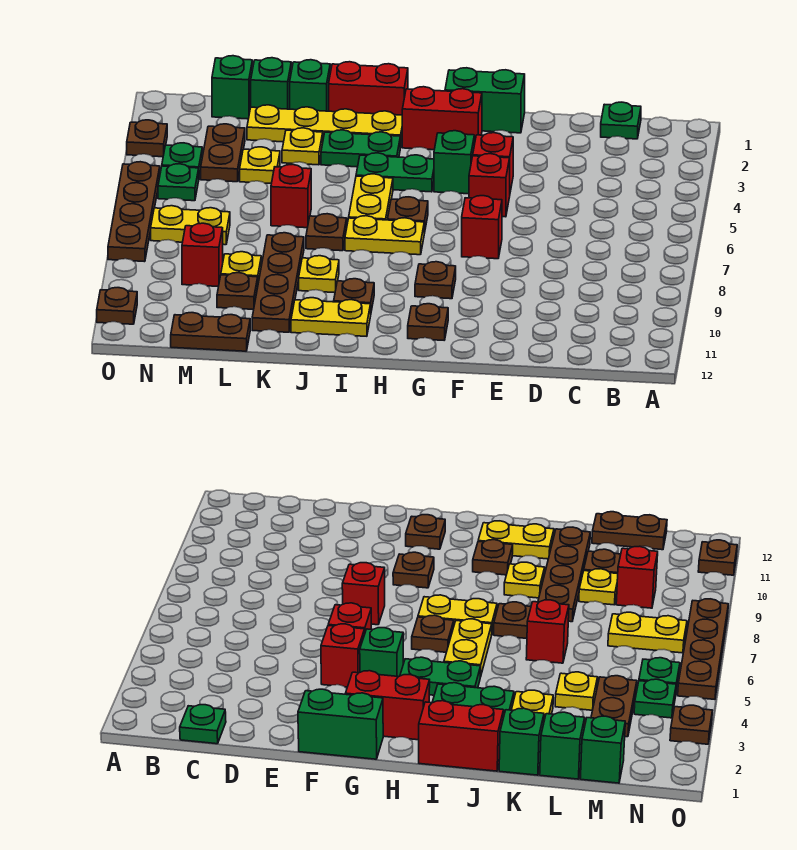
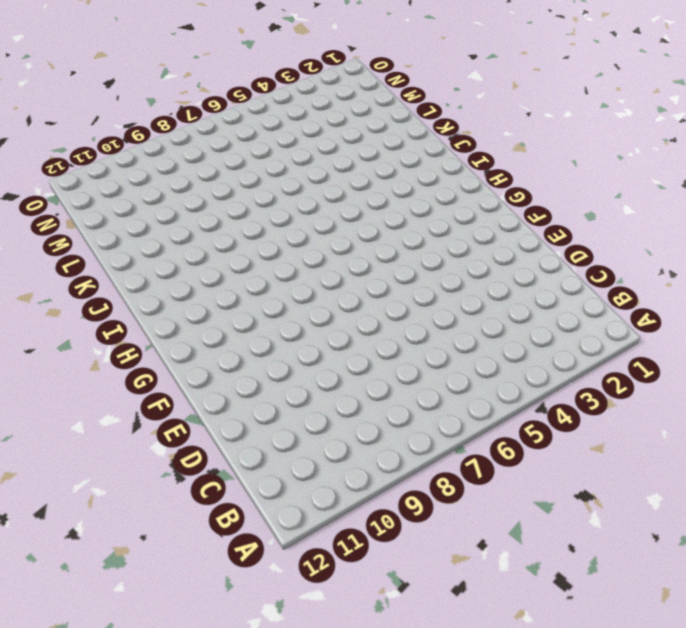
none -> green plate C1 level 1
none -> green brick F1:G1 level 1
none -> red brick F4 level 1
none -> red brick F5 level 1

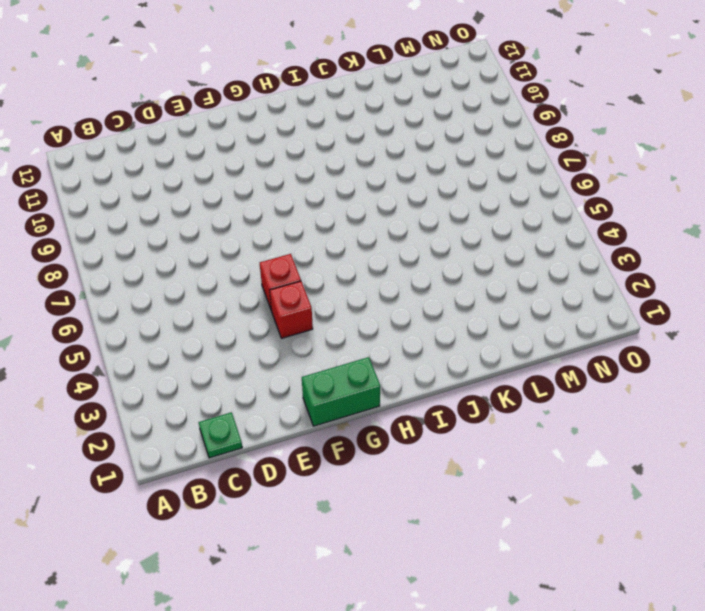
none -> red brick F7 level 1
none -> red brick G2:H2 level 1
none -> green brick G4 level 1
none -> brown plate G9 level 1

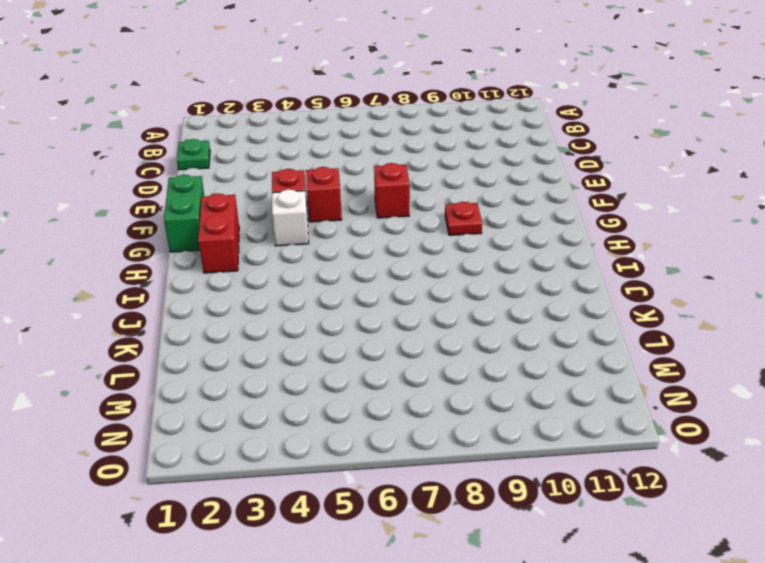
white brick G4 level 1 -> green brick G4 level 1
red plate G9 level 1 -> brown plate G9 level 1
none -> brown plate G11 level 1
none -> green plate H4:I4 level 1
none -> brown plate H6 level 1
none -> yellow plate H7:I7 level 1

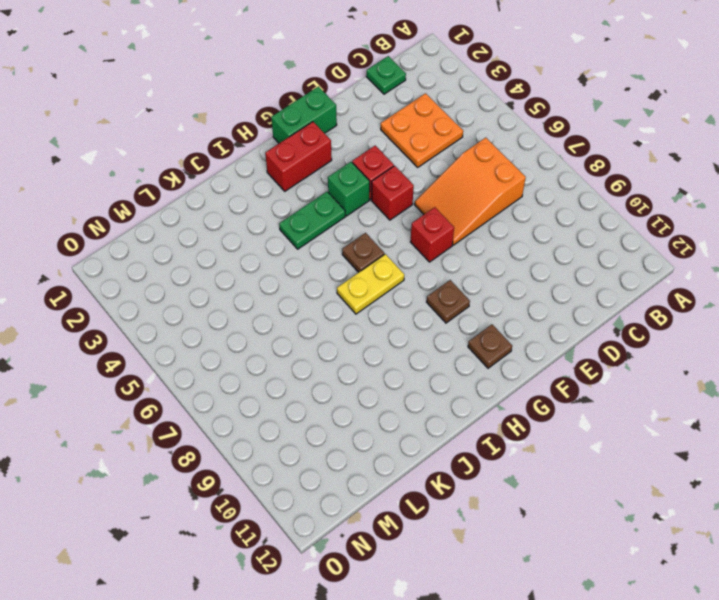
orange plate C3:D4 level 1 -> none
orange slope C6:E7 level 1 top C -> none
none -> red brick I1:J1 level 1
none -> yellow plate I2:L2 level 1
none -> green plate I3:J3 level 1
none -> yellow plate I5:I6 level 1

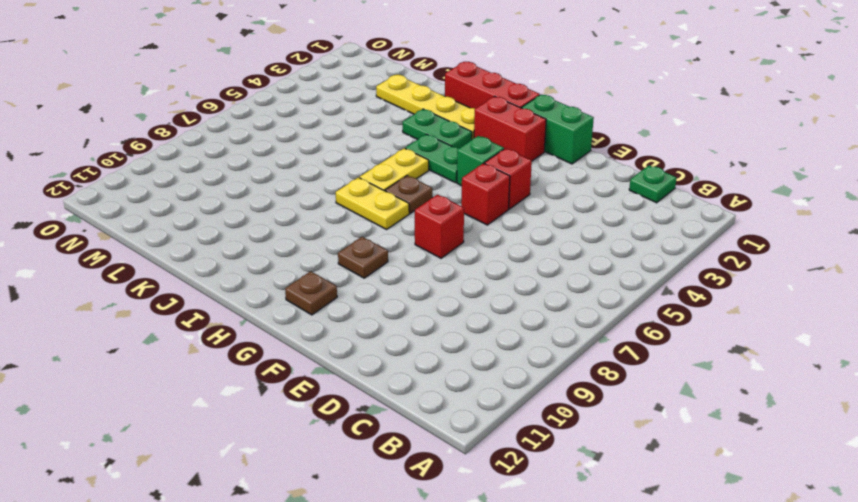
red brick H1:J1 level 1 -> red brick I1:J1 level 1
none -> brown plate I10 level 1
none -> yellow plate I11:J11 level 1
none -> brown plate J7 level 1
none -> yellow plate J9 level 1

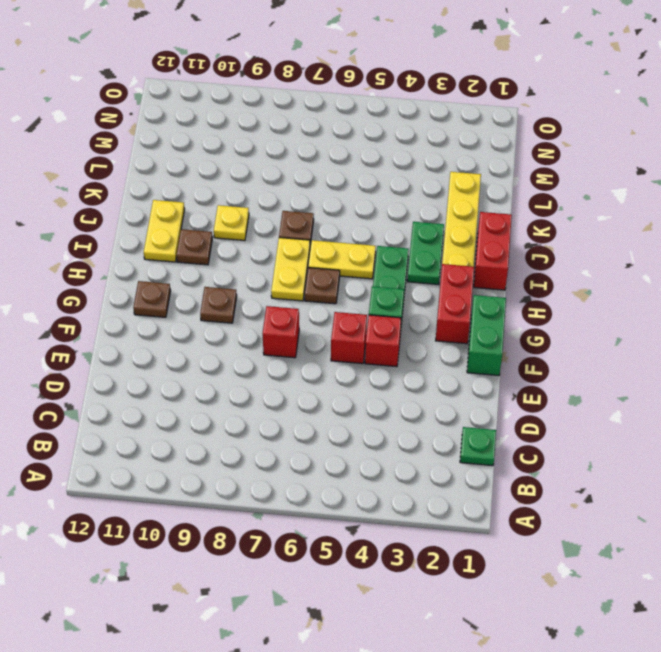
none -> green brick K1 level 1
none -> yellow plate K3 level 1
none -> red brick K6 level 1
none -> brown plate K8:K11 level 1

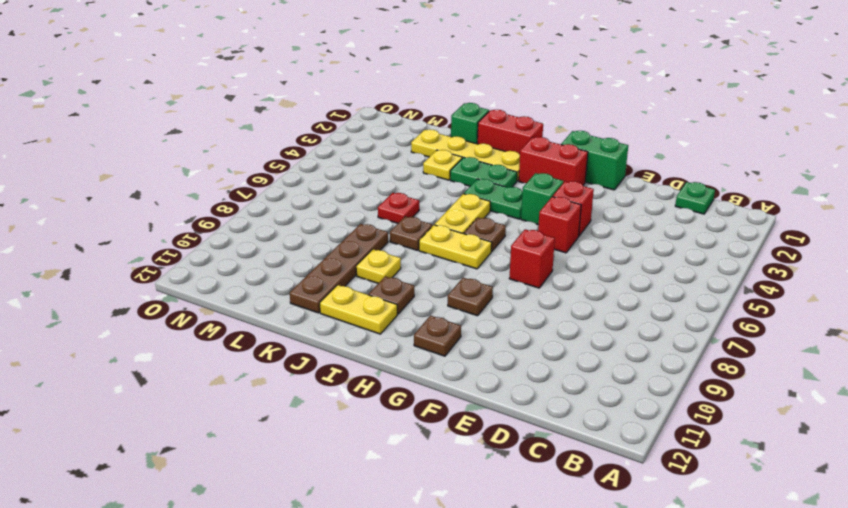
red plate K6 level 1 -> red brick K6 level 1
none -> green brick L1 level 1
none -> yellow plate L4 level 1
none -> yellow plate L9 level 1
none -> brown plate L10 level 1

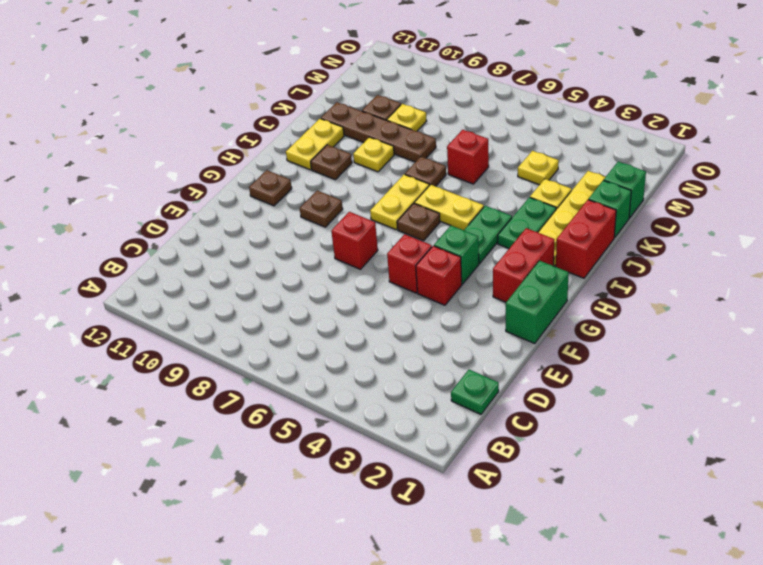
none -> brown plate L12:M12 level 1
none -> green brick M1 level 1
none -> brown plate M3:M4 level 1
none -> yellow plate M7:N7 level 1

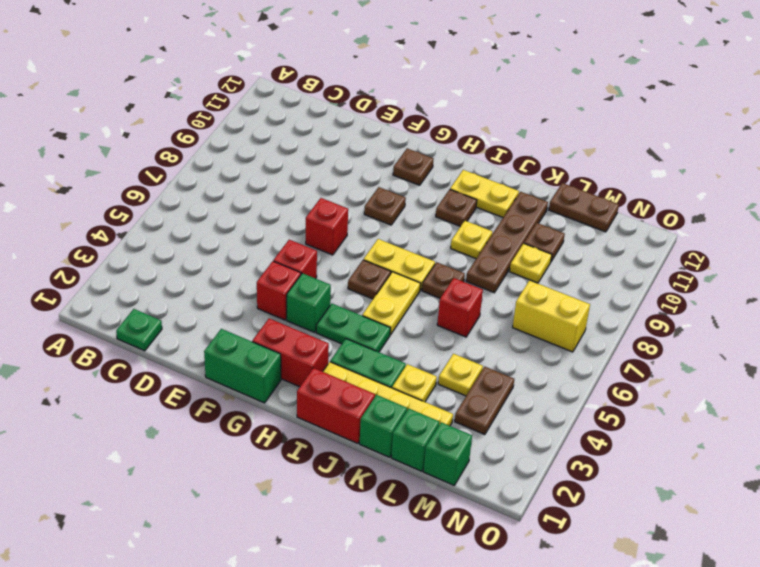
yellow brick M7:N7 level 1 -> yellow plate M7:N7 level 1
none -> red brick M9 level 1
none -> green plate N4 level 1
none -> green plate N5 level 1
none -> brown plate O3 level 1

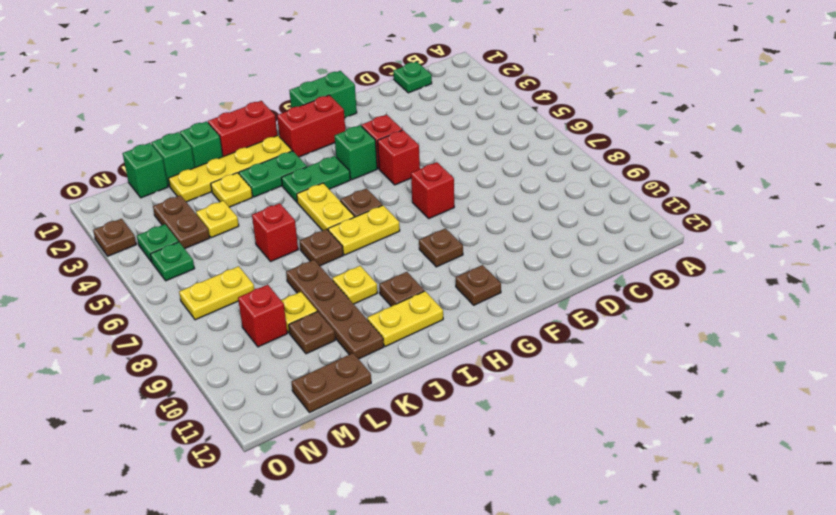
none -> brown plate O5:O8 level 1
none -> brown plate O11 level 1

